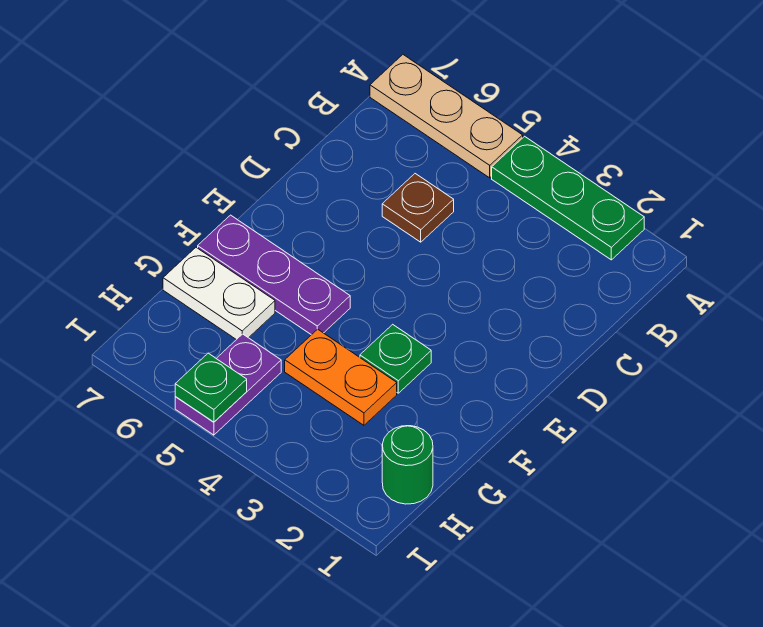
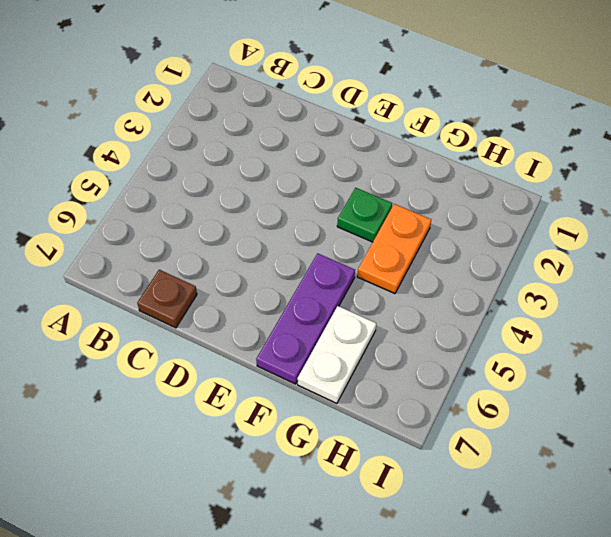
brown plate C7 level 1 -> brown plate C5 level 1
none -> green plate A2:A4 level 1
none -> tan plate A5:A7 level 1

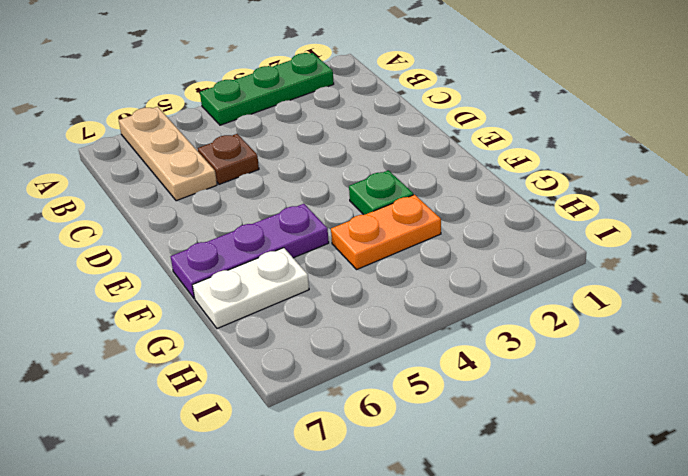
tan plate A6:C6 level 1 -> tan plate A5:A7 level 1
none -> green round brick H1 level 1
none -> purple plate H5:I5 level 1

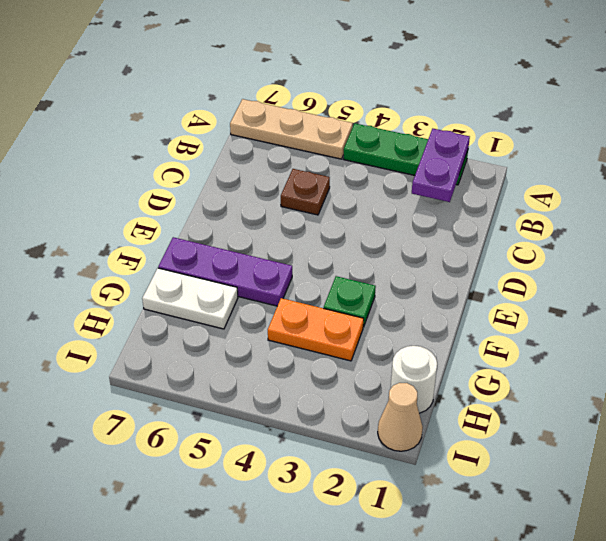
purple plate A2:B2 level 2 -> purple plate H5:I5 level 1
white round brick H1 level 1 -> green round brick H1 level 1
tan cone I1 level 1 -> none
none -> green plate I5 level 2

